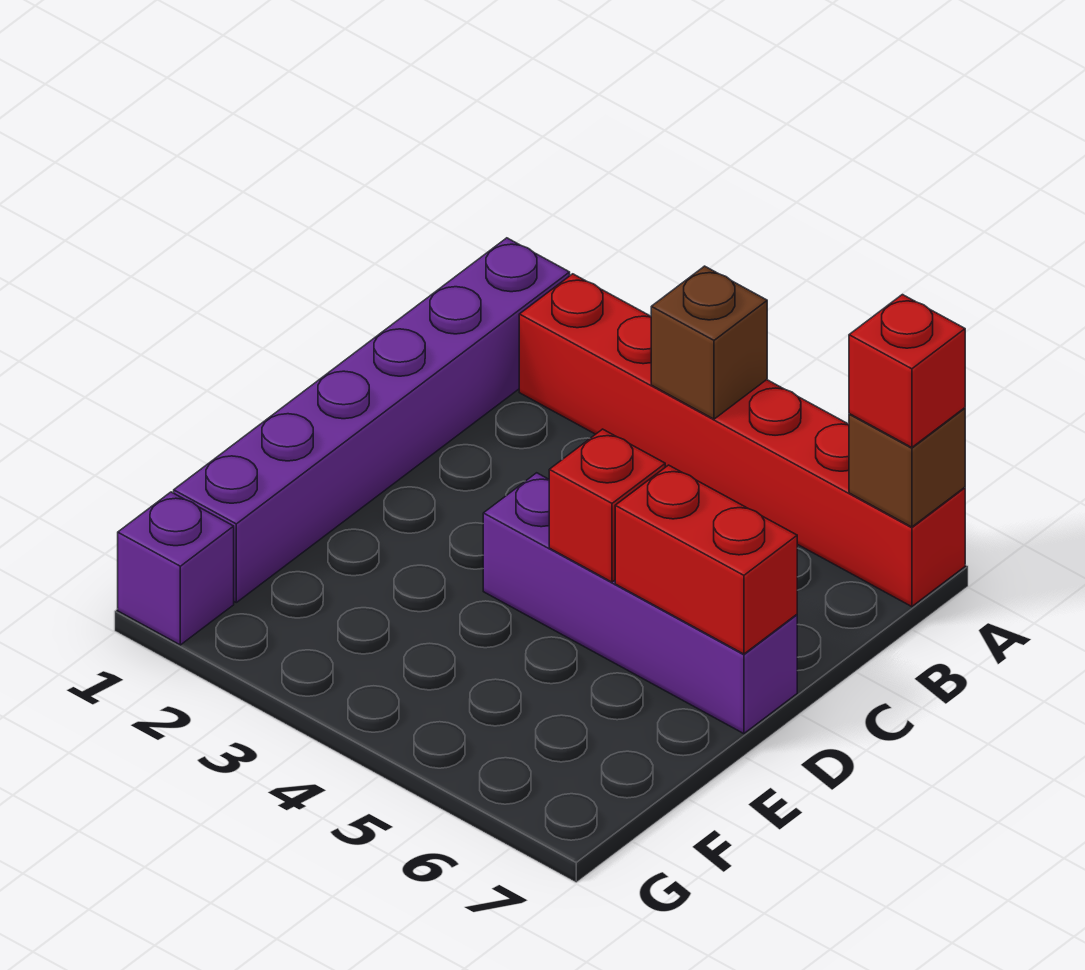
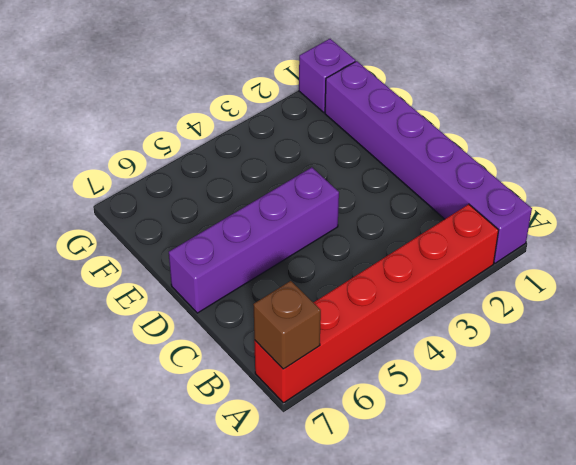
none -> brown brick A4 level 2
none -> red brick D5 level 2

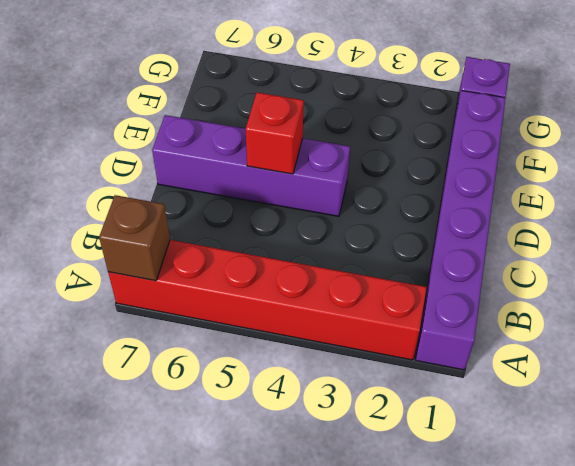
none -> brown brick A4 level 2
none -> red brick D6:D7 level 2

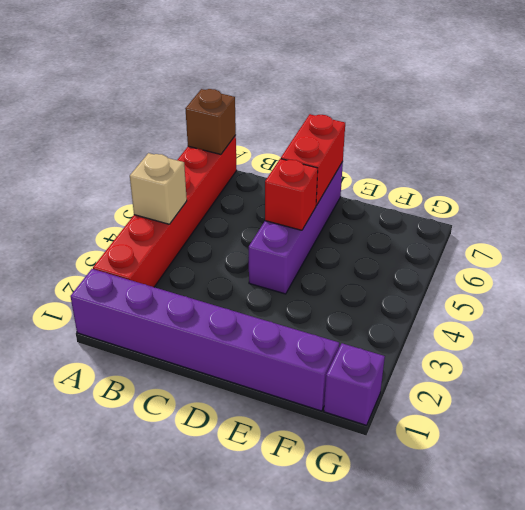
tan brick A4 level 2 -> brown brick A4 level 2
none -> red brick A7 level 3

